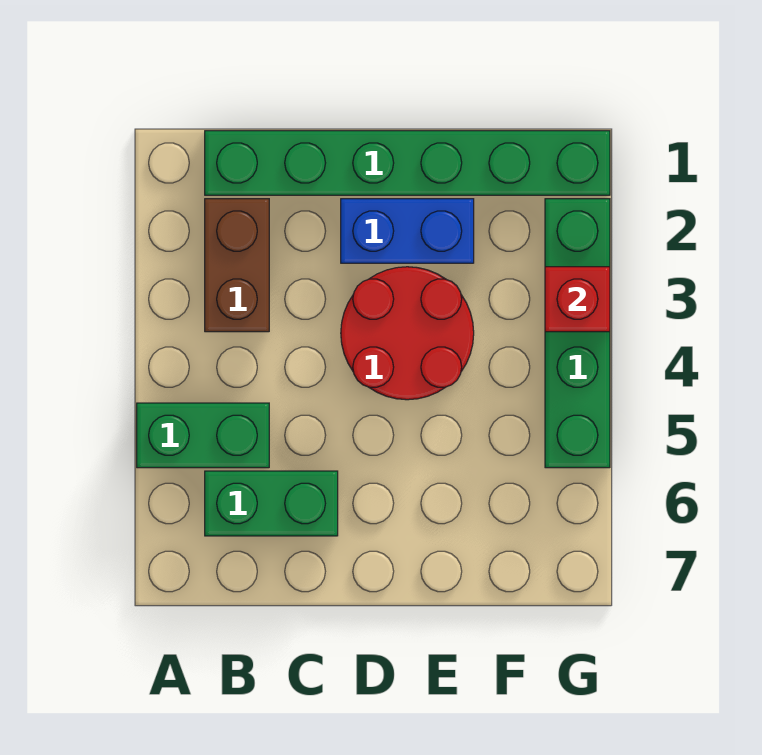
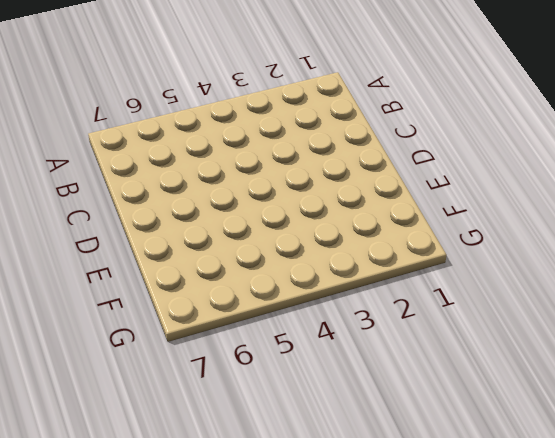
none -> green brick A5:B5 level 1
none -> green brick B1:G1 level 1

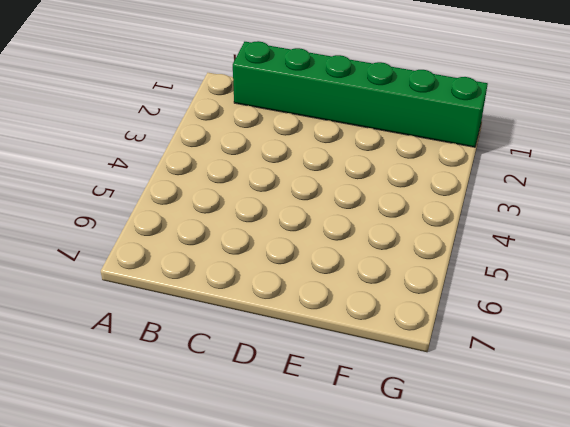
none -> green brick A5:B5 level 1
none -> brown brick B2:B3 level 1

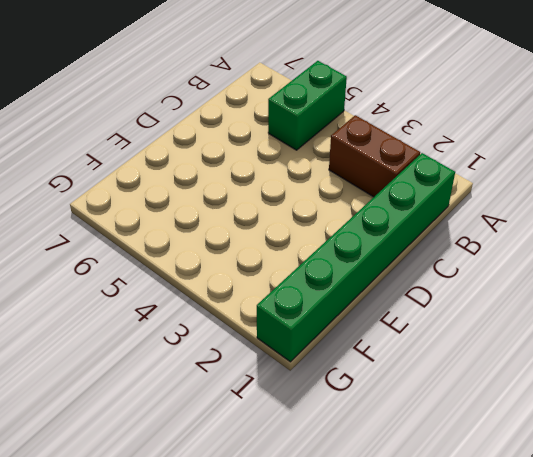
none -> green brick B6:C6 level 1
none -> blue brick D2:E2 level 1

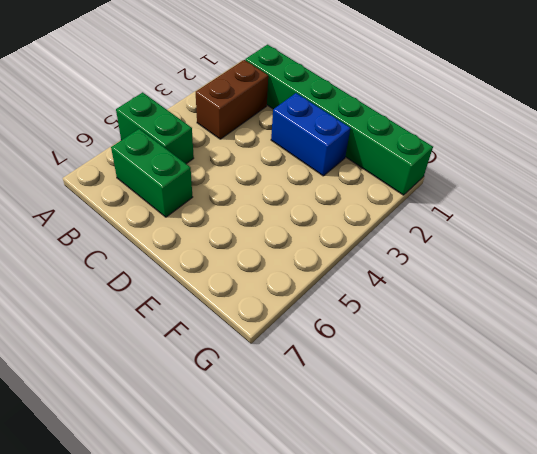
none -> red round brick D3:E4 level 1
none -> green brick G2:G5 level 1

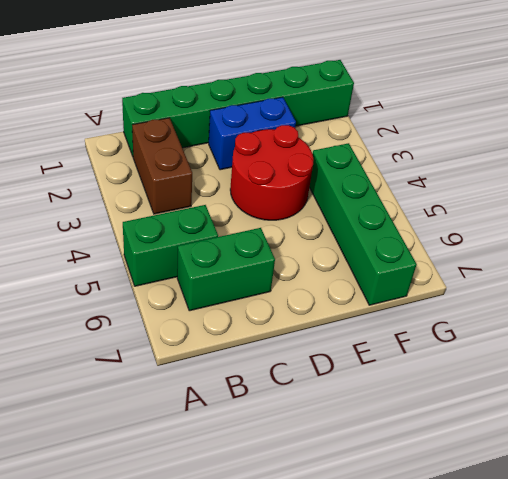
green brick F4:F7 level 1 -> green brick G2:G5 level 1
none -> red brick G3 level 2

